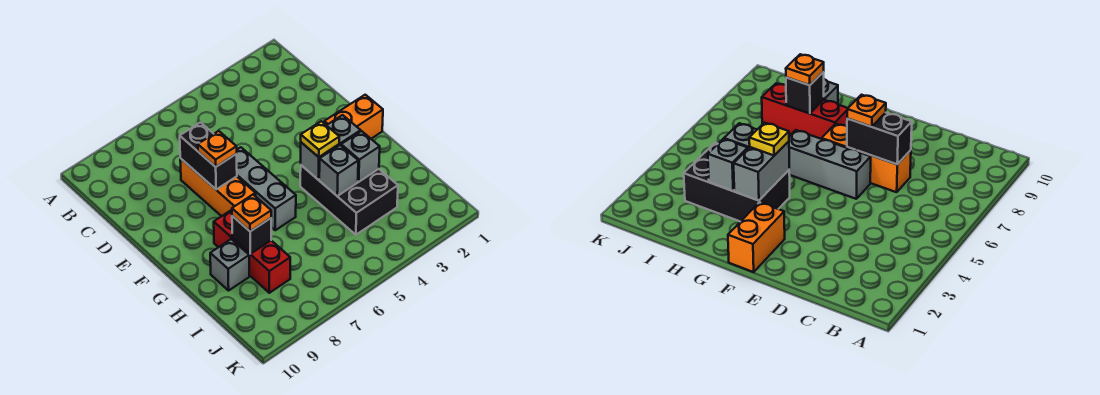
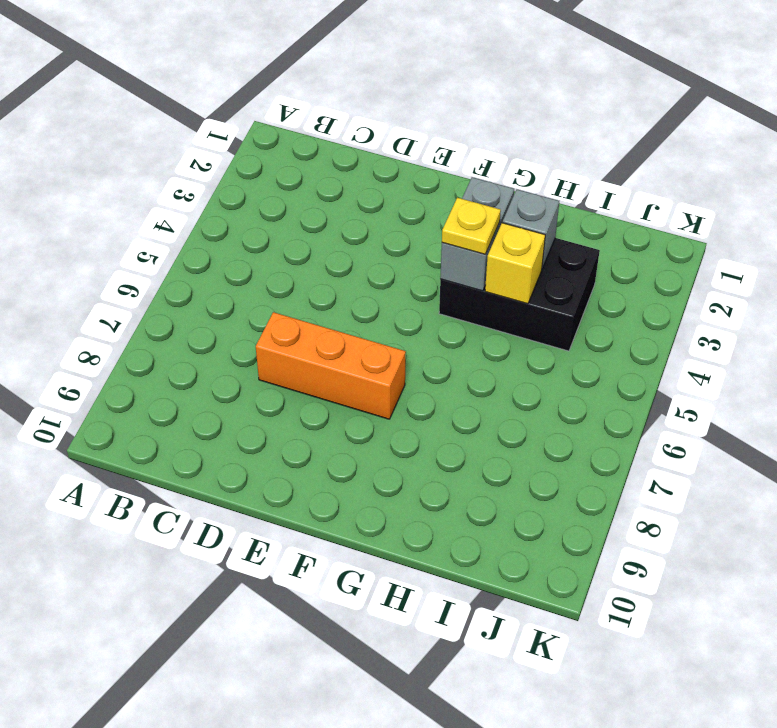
yellow brick H4 level 2 -> grey brick H4 level 2
none -> grey brick E6:G6 level 1
none -> orange brick F1:F2 level 1
none -> red brick G8:I8 level 1

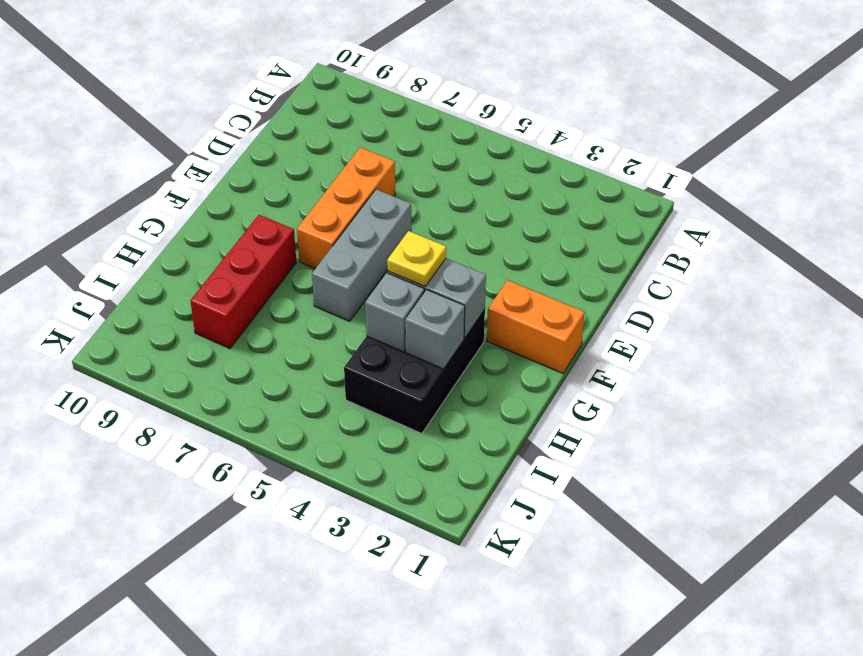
none -> grey brick H9 level 1
none -> black brick D7:E7 level 2
none -> black brick H8 level 2

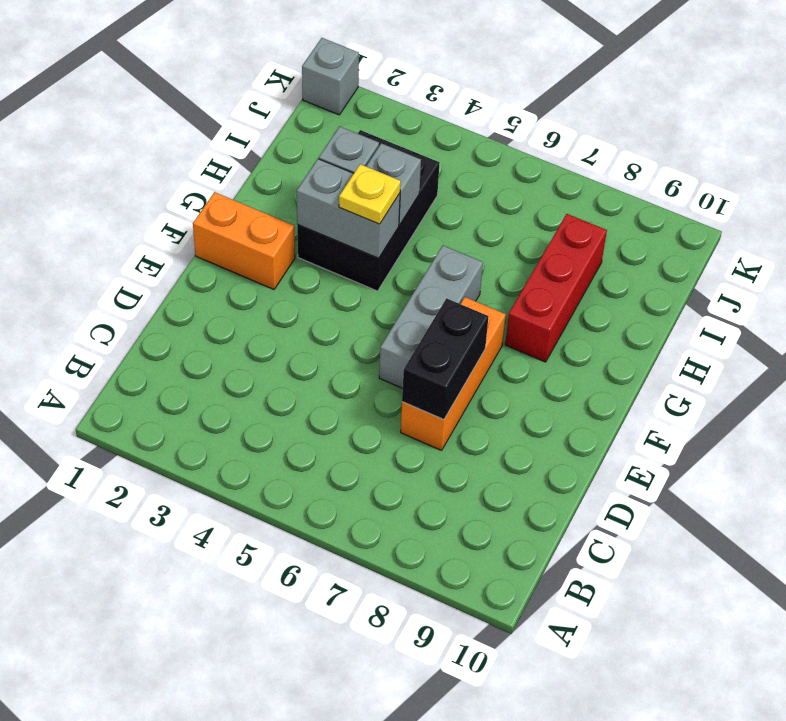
grey brick K1 level 1 -> grey brick H9 level 1
none -> black brick H8 level 2
none -> orange plate E7 level 3
none -> orange plate H8 level 3

